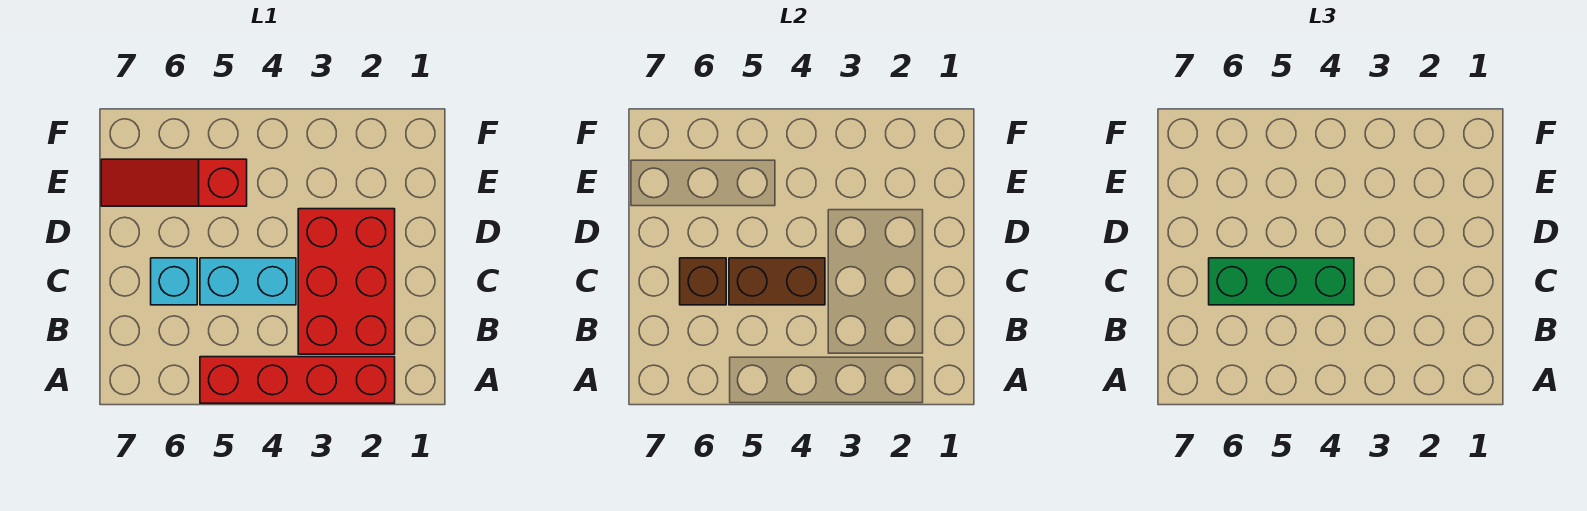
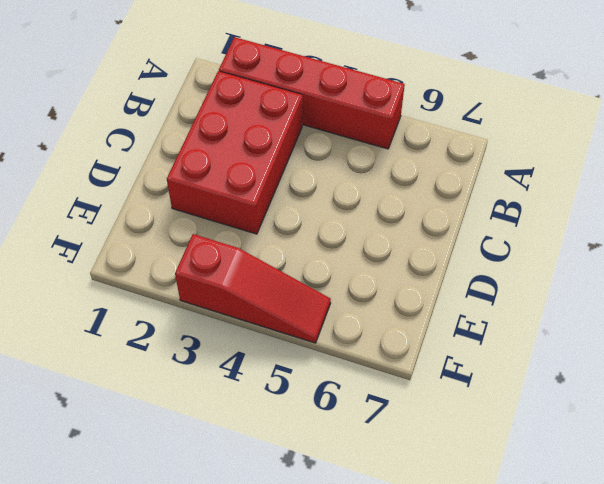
red slope F3:F5 level 1 top 3 -> red slope E5:E7 level 1 top 5
none -> cyan brick C4:C5 level 1
none -> cyan brick C6 level 1

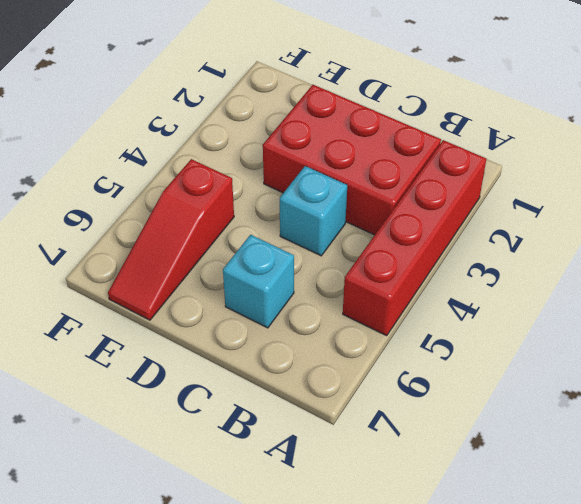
cyan brick C4 level 1 -> cyan brick C4:C5 level 1
none -> brown brick C4:C5 level 2
none -> brown brick C6 level 2

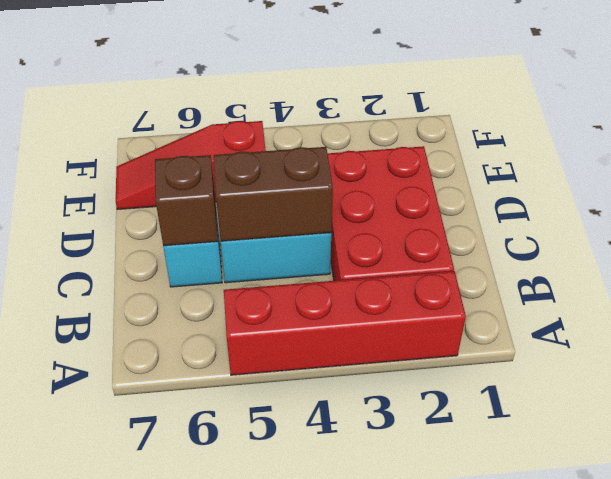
none -> green brick C4:C6 level 3

